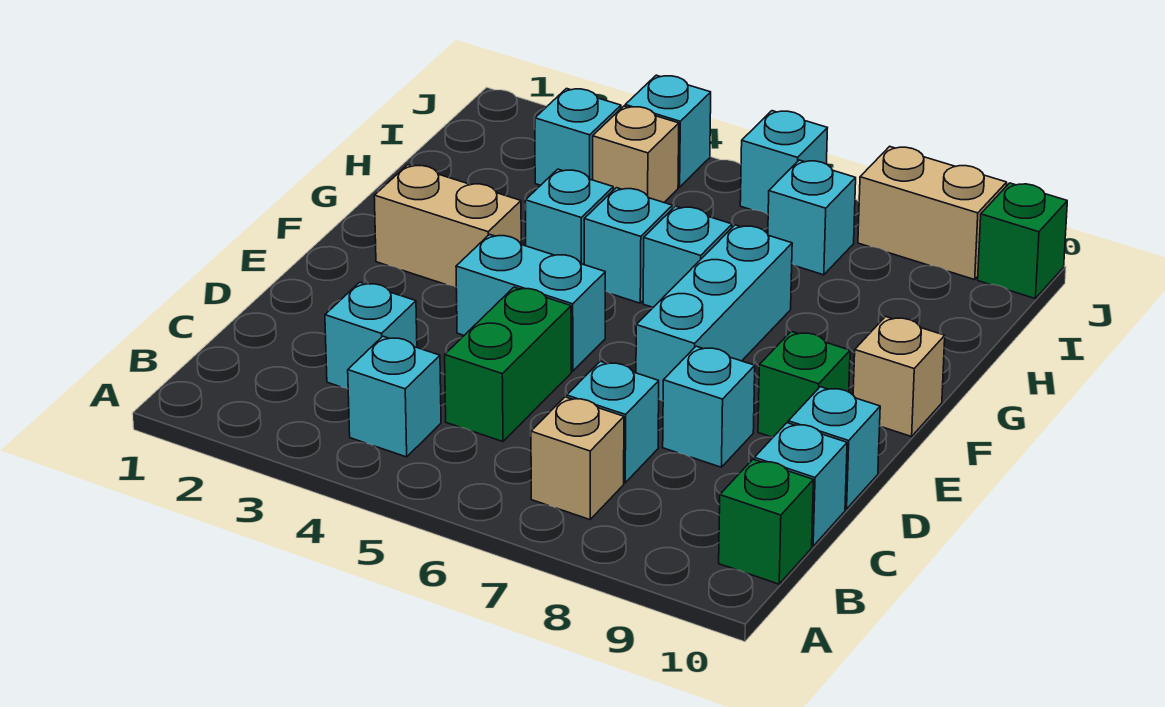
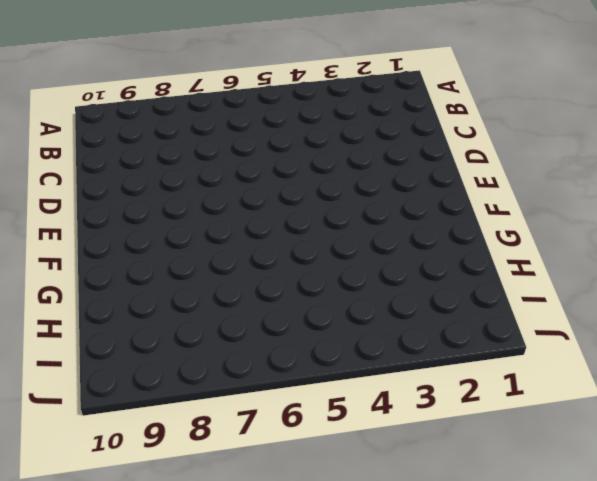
none -> cyan brick B4 level 1
none -> tan brick B7 level 1
none -> green brick B10 level 1

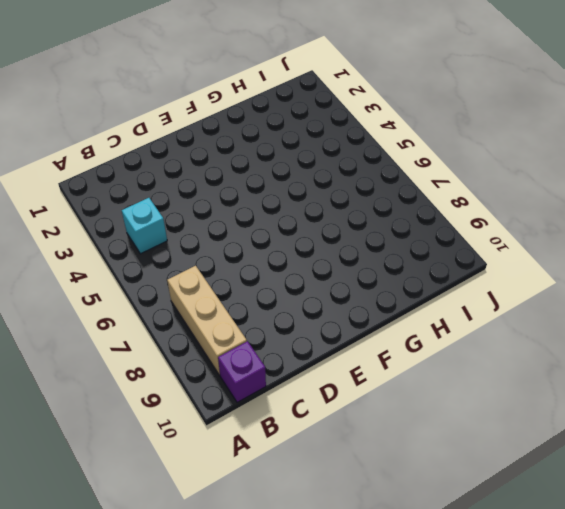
tan brick B7:B9 level 1 -> tan brick B7 level 1
purple brick B10 level 1 -> green brick B10 level 1
none -> cyan brick C3 level 1
none -> green brick C5:D5 level 1
none -> cyan brick C7 level 1

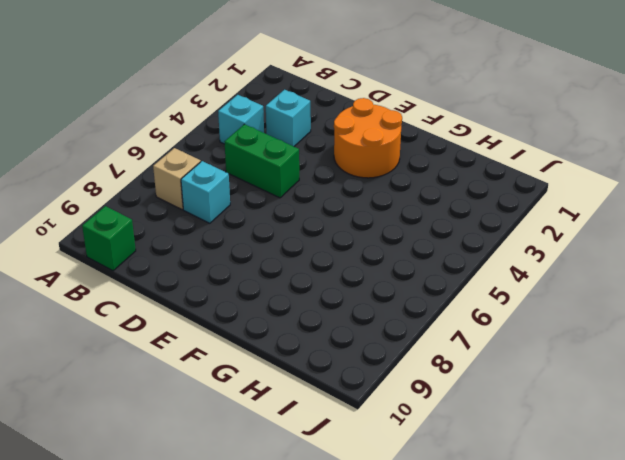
orange round brick E2:F3 level 1 -> tan brick F2:F3 level 1
none -> cyan brick C10 level 1
none -> cyan brick D8 level 1
none -> cyan brick D10 level 1

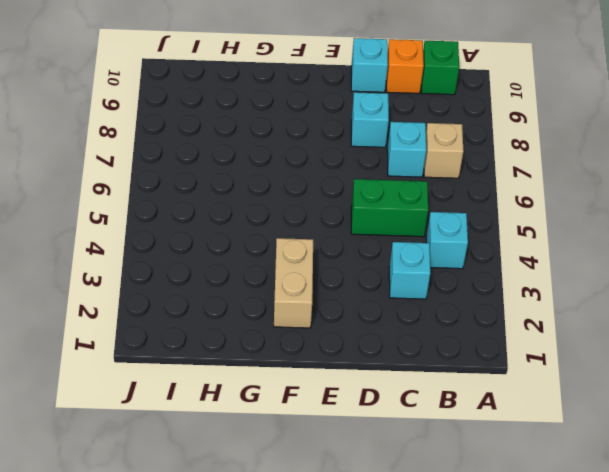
orange brick C10 level 1 -> cyan brick C10 level 1
none -> cyan brick E4:E5 level 1
none -> cyan brick E7:G7 level 1
none -> green brick E9 level 1

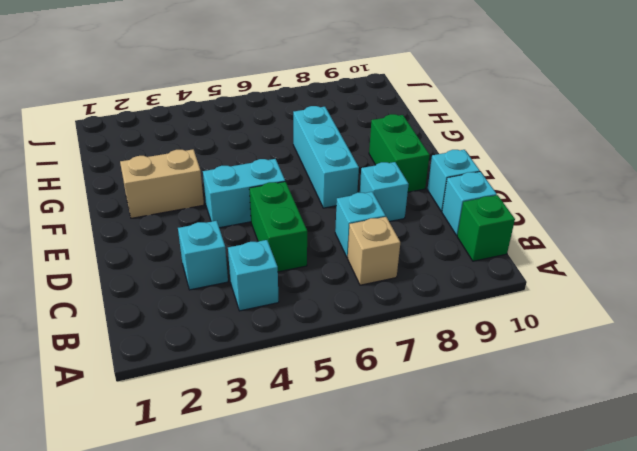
green brick E9:F9 level 1 -> green brick E9 level 1
none -> tan brick F10 level 1
none -> cyan brick G4 level 1
none -> cyan brick G5 level 1

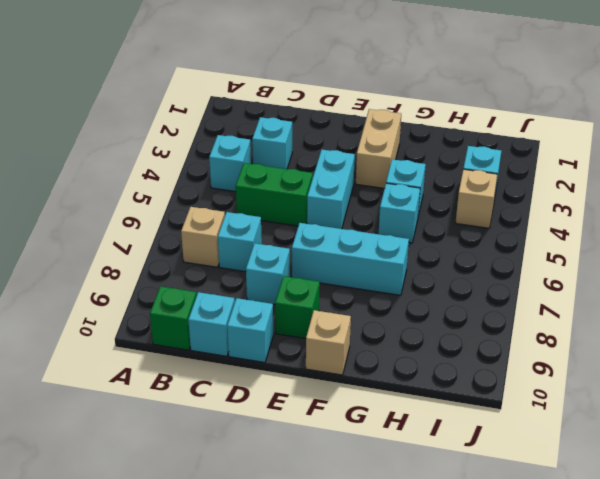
none -> cyan brick G6 level 1
none -> cyan brick I7 level 1
none -> cyan brick J4 level 1

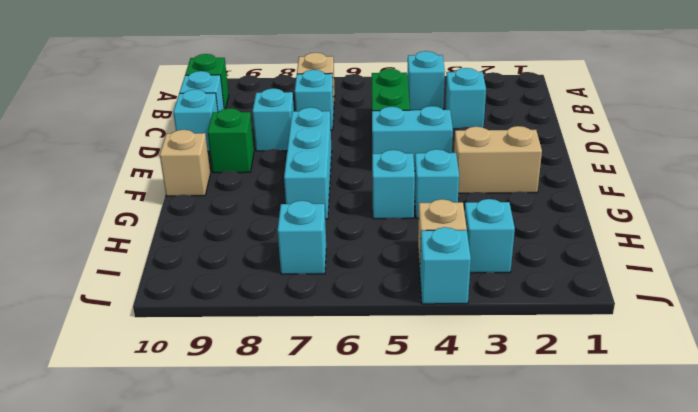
none -> cyan brick G6 level 1
none -> cyan brick J6 level 1
none -> tan brick J8:J9 level 1

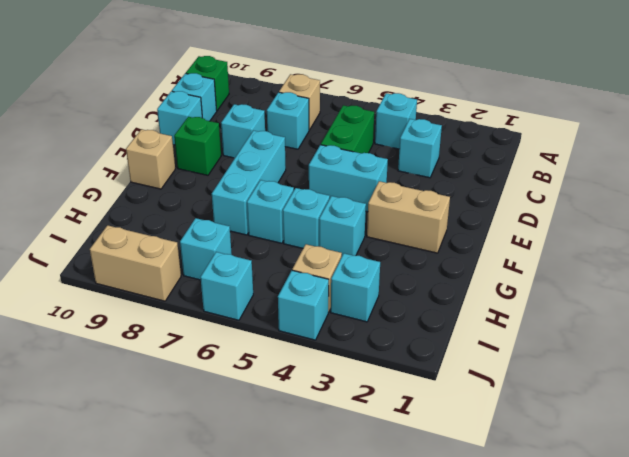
none -> green brick J10 level 1

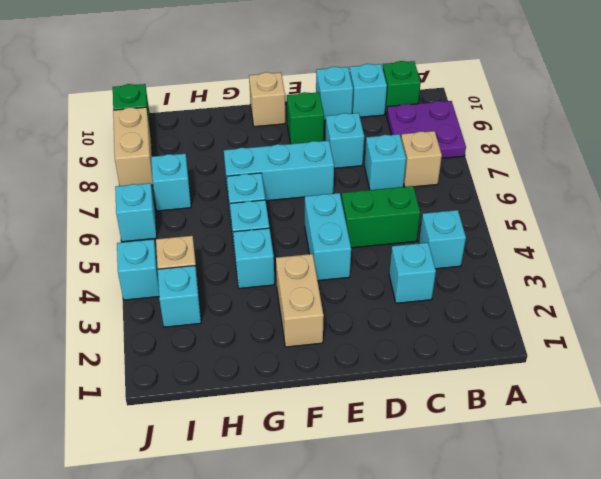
purple plate A8:B9 level 1 -> none

